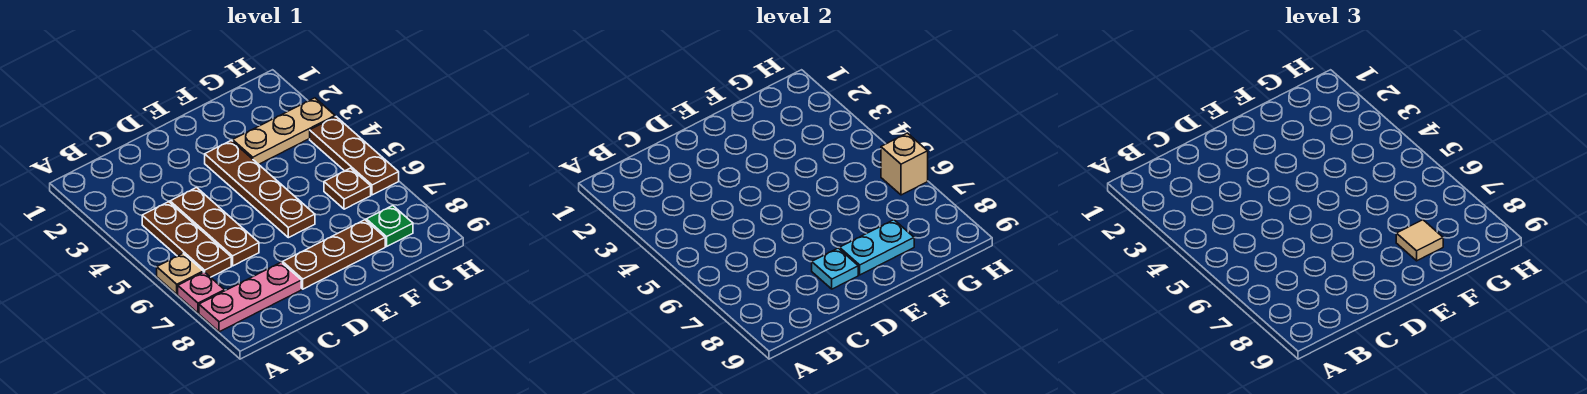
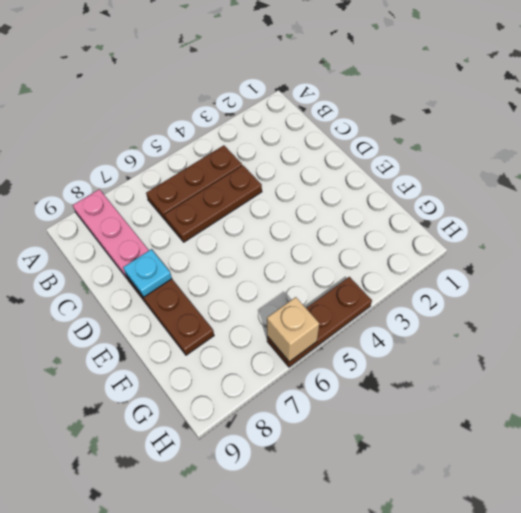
none -> tan plate A6 level 1
none -> pink plate A7 level 1
none -> brown plate E3:E6 level 1

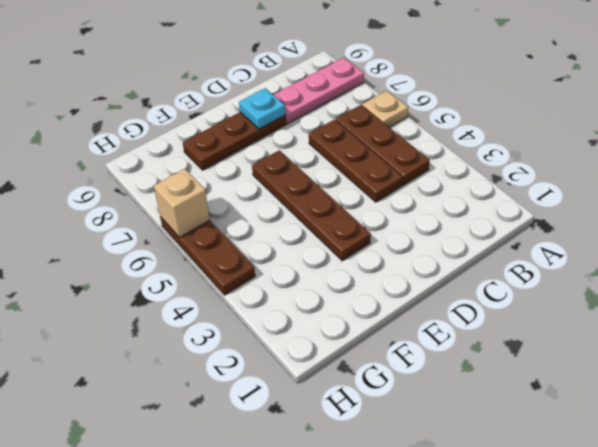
none -> pink plate A7 level 1
none -> tan plate F3:H3 level 1
none -> brown plate G6 level 1

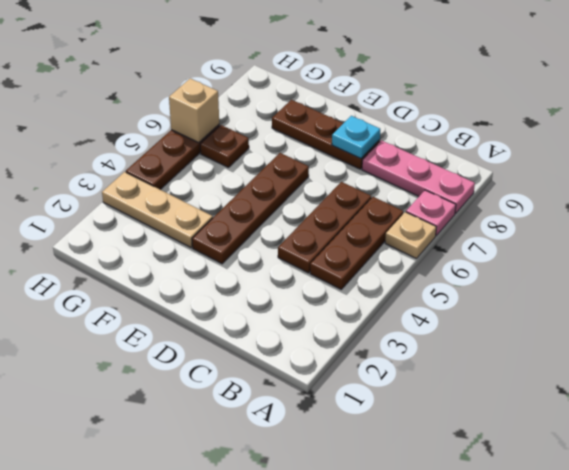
none -> green plate G8 level 1
none -> cyan plate E8:F8 level 2
none -> tan tile F8 level 3

